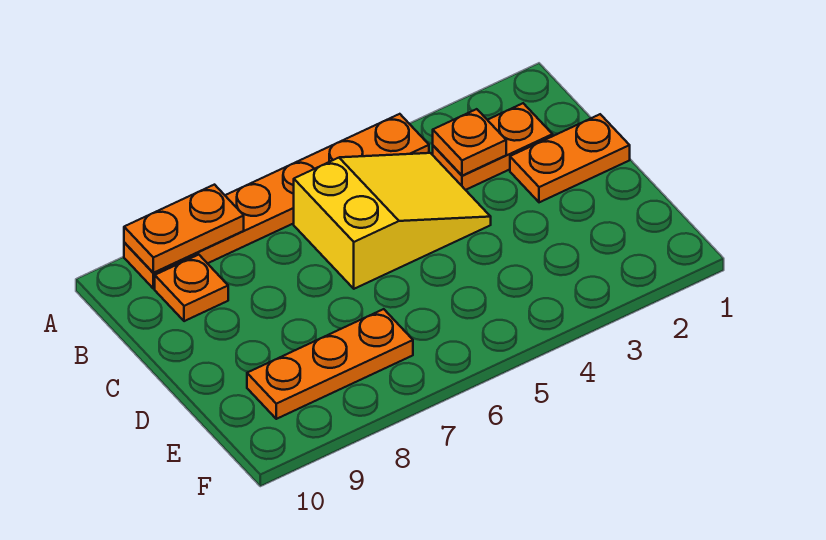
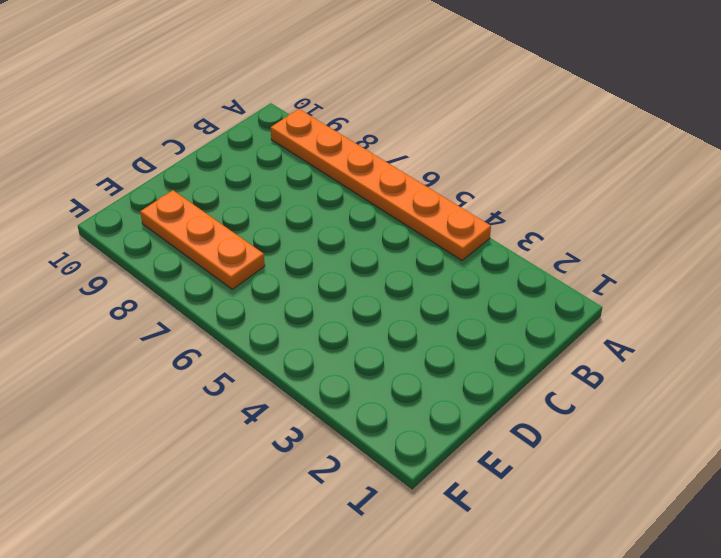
none -> orange plate B2:B3 level 1
none -> yellow slope B4:C6 level 1 top 6

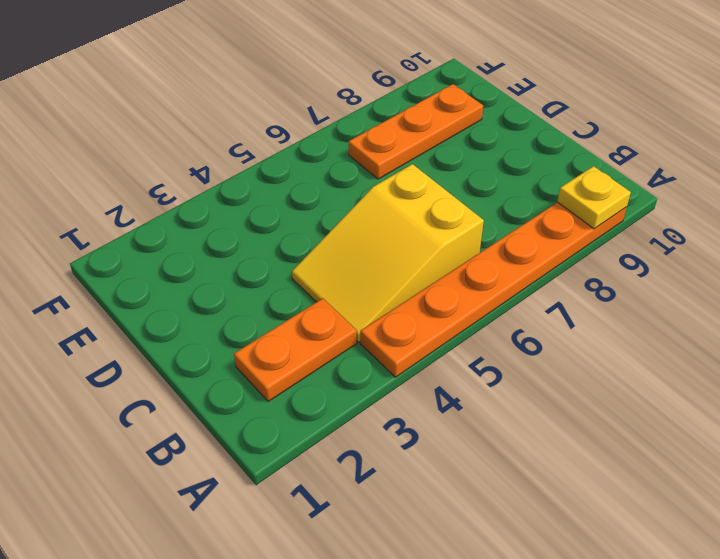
yellow plate A9 level 2 -> orange plate A8:A9 level 2
none -> orange plate B9 level 1
none -> orange plate C1:C2 level 1

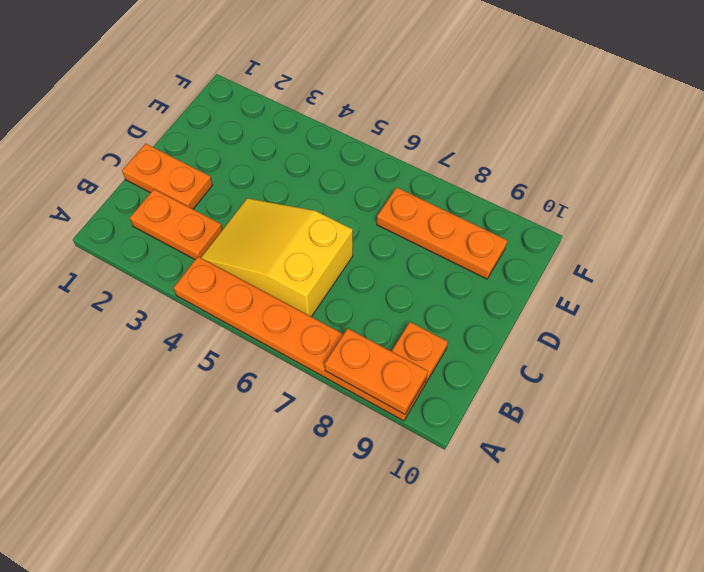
none -> orange plate B3 level 2

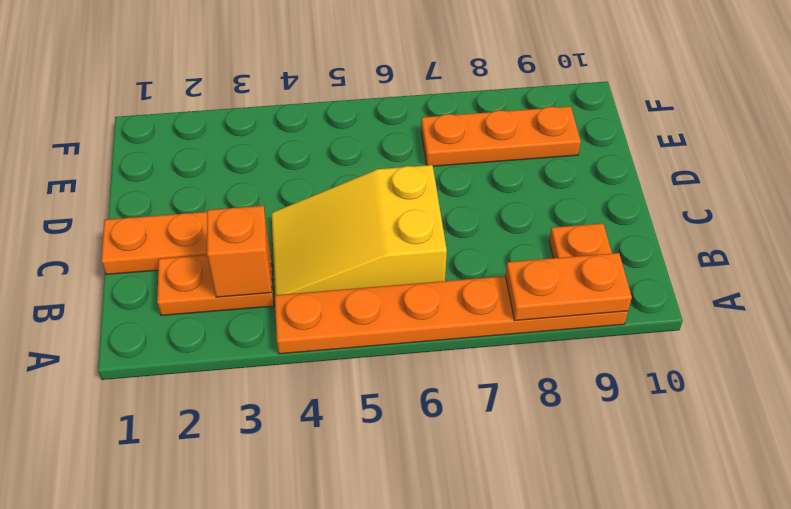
orange brick B3 level 2 -> orange plate B3 level 2

